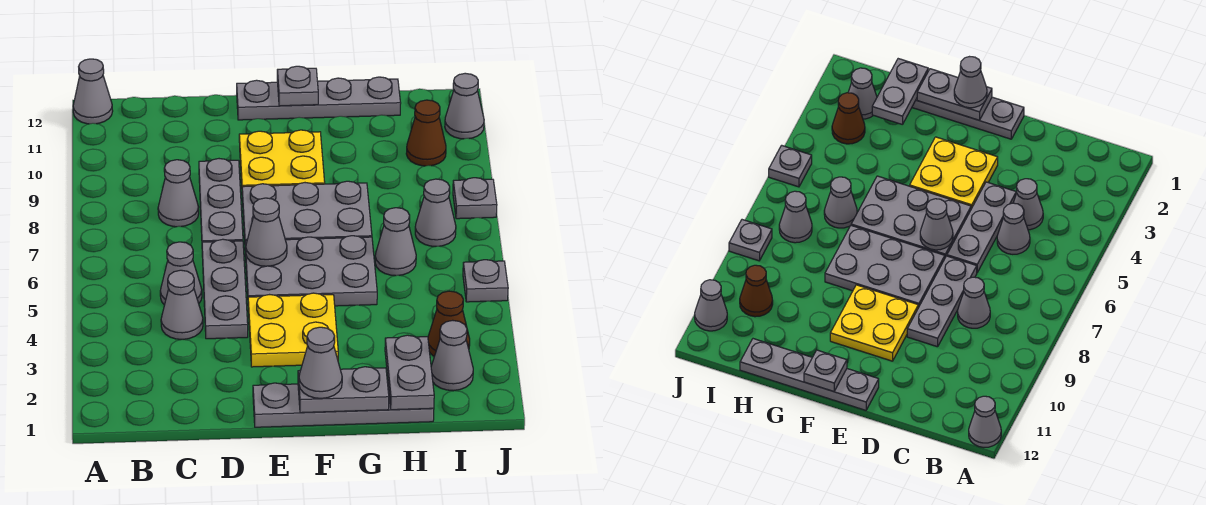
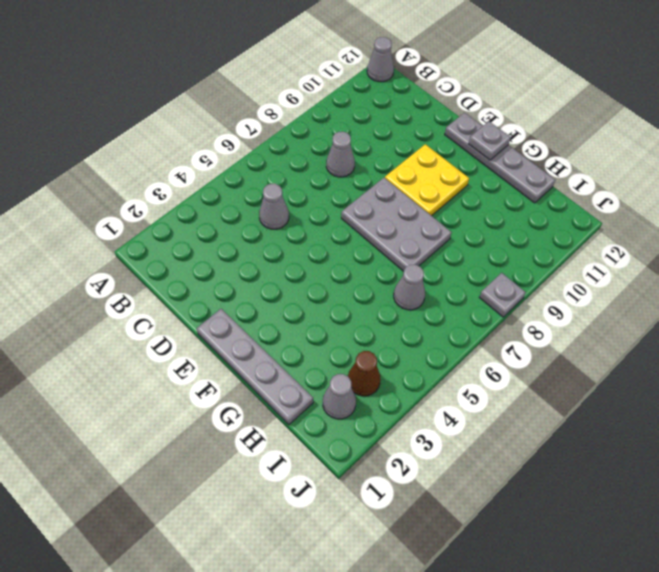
none -> grey cone C4 level 1
none -> grey plate D4:D6 level 1
none -> grey plate D7:D9 level 1

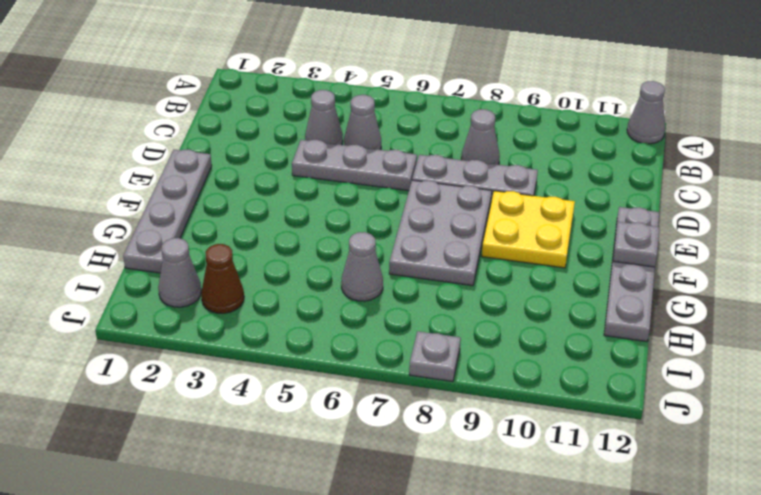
none -> yellow plate E3:F4 level 1
none -> grey plate E5:G6 level 1
none -> grey cone I7 level 1

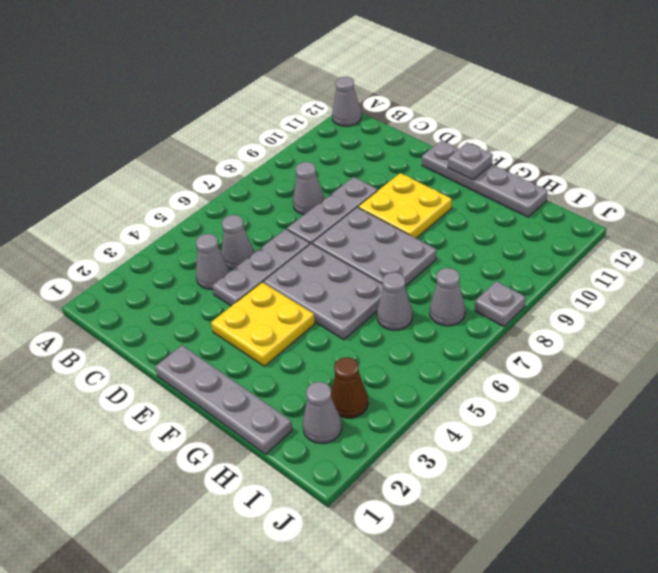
none -> brown cone I10 level 1
none -> grey plate J5 level 1
none -> grey cone J11 level 1

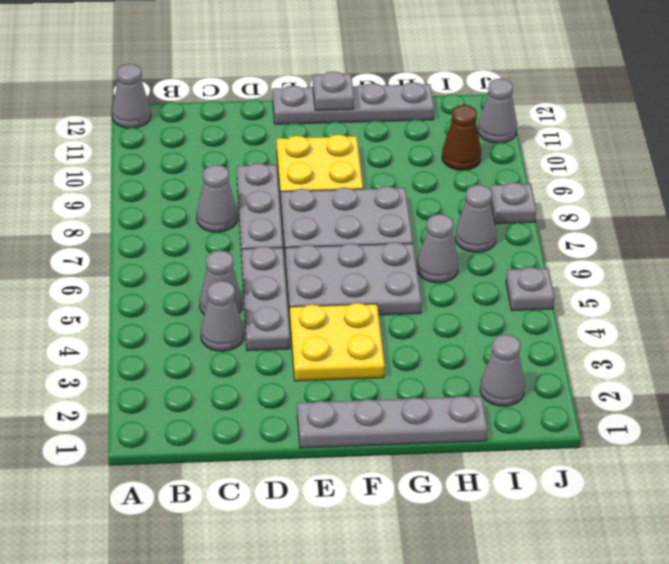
none -> brown cone I3 level 1
none -> grey cone E6 level 2
none -> grey plate F1:G1 level 2

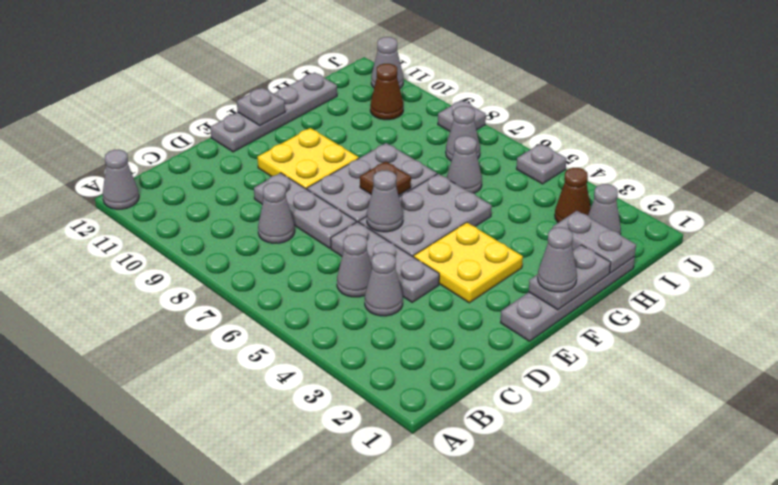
brown plate F7 level 2 -> none

